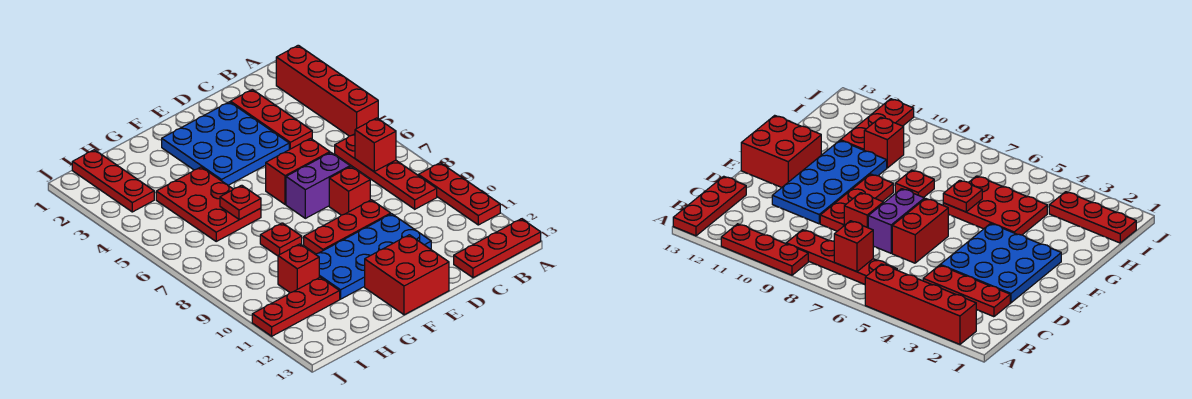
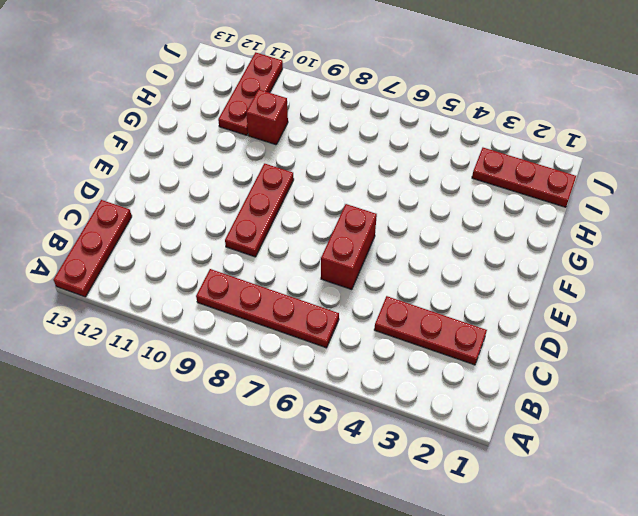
none -> red brick A2:A5 level 1
none -> red plate A9:A11 level 1
none -> blue plate D2:F4 level 1

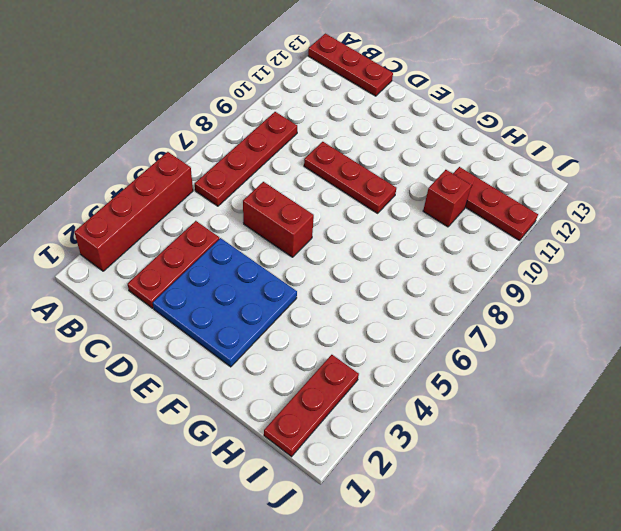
none -> red plate A9:A11 level 1
none -> purple brick D7:E7 level 1
none -> red brick D8 level 1

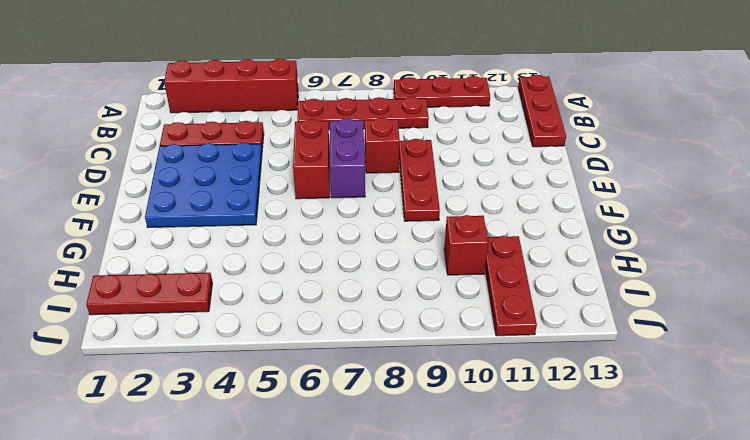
none -> blue plate D10:G11 level 1
none -> red brick E12:F13 level 1
none -> red plate G4:H6 level 1

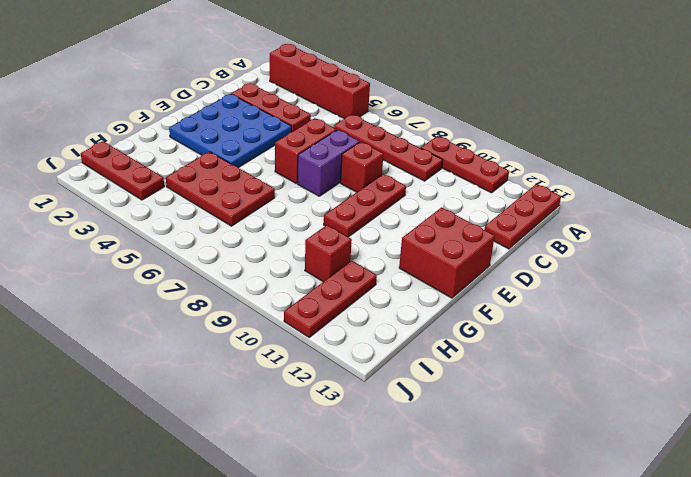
none -> blue plate D10:G11 level 1
none -> red plate G8 level 1
none -> red brick B7 level 2

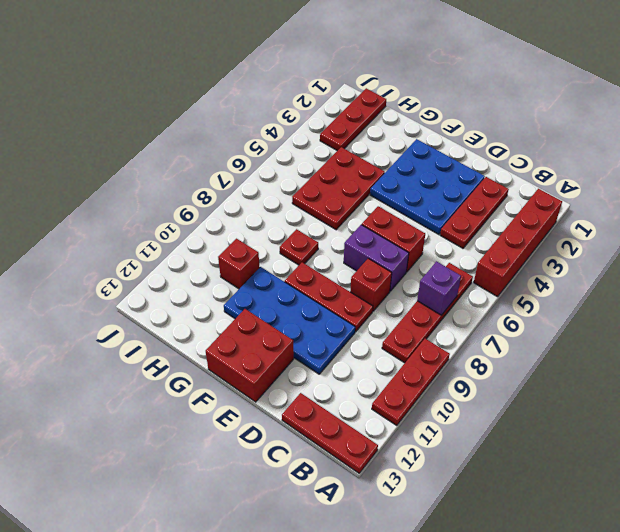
purple brick B7 level 2 -> red brick B7 level 2
none -> red plate H11:J11 level 1
none -> red plate G6 level 2

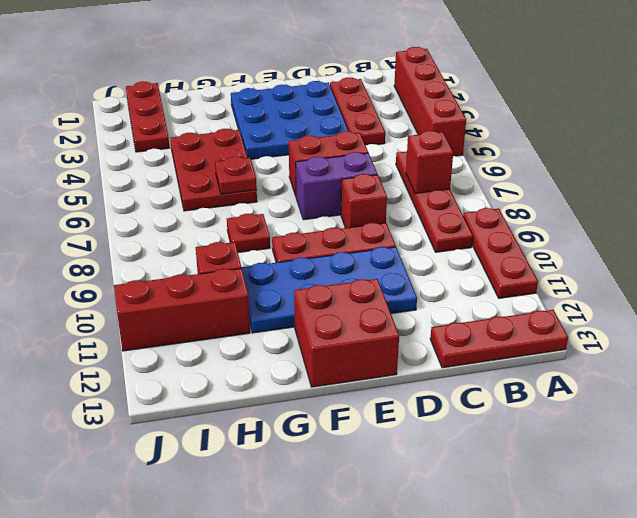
red brick H11:J11 level 1 -> red plate H11:J11 level 1

